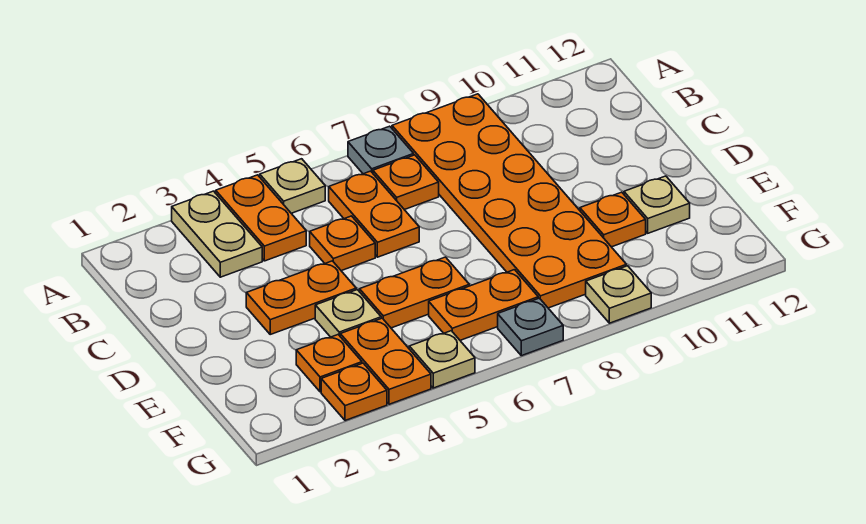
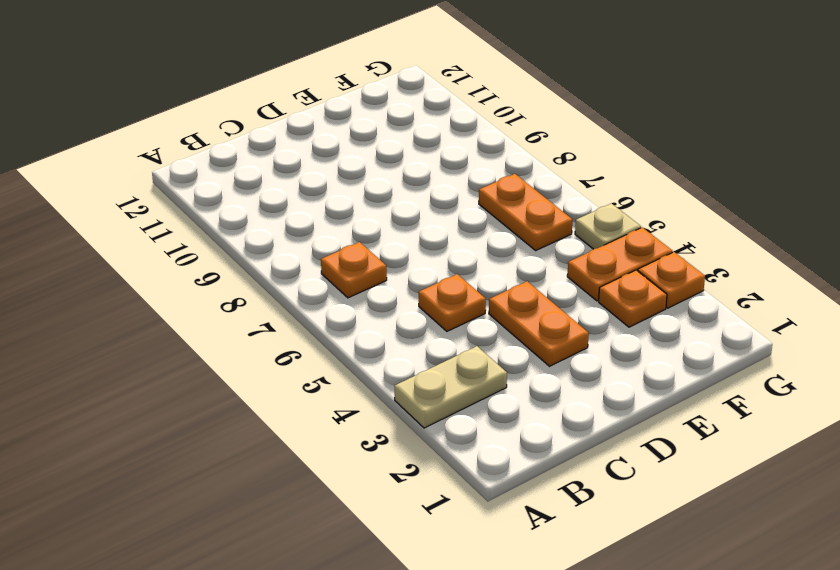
none -> orange plate A4:B4 level 1
none -> tan plate A5 level 1
none -> grey plate A7 level 1

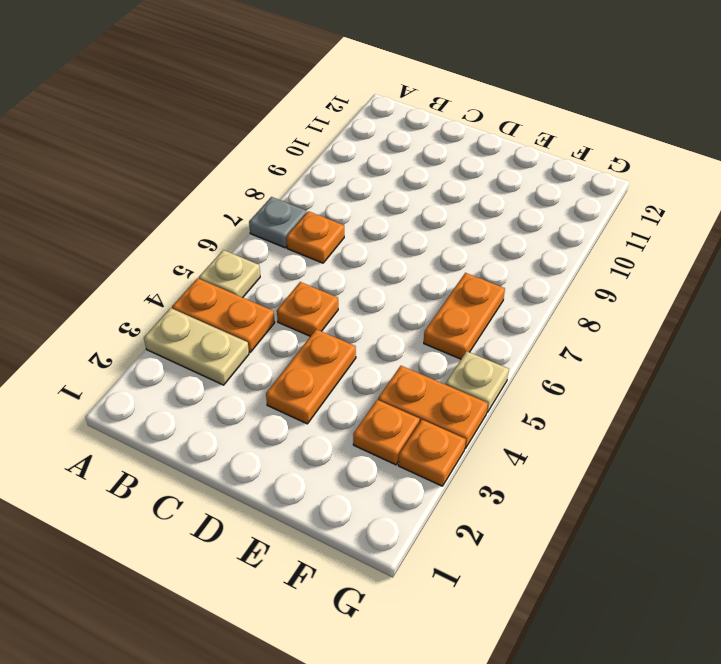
none -> orange plate A8:F9 level 1
none -> orange plate B6:C6 level 1
none -> tan plate E4 level 1

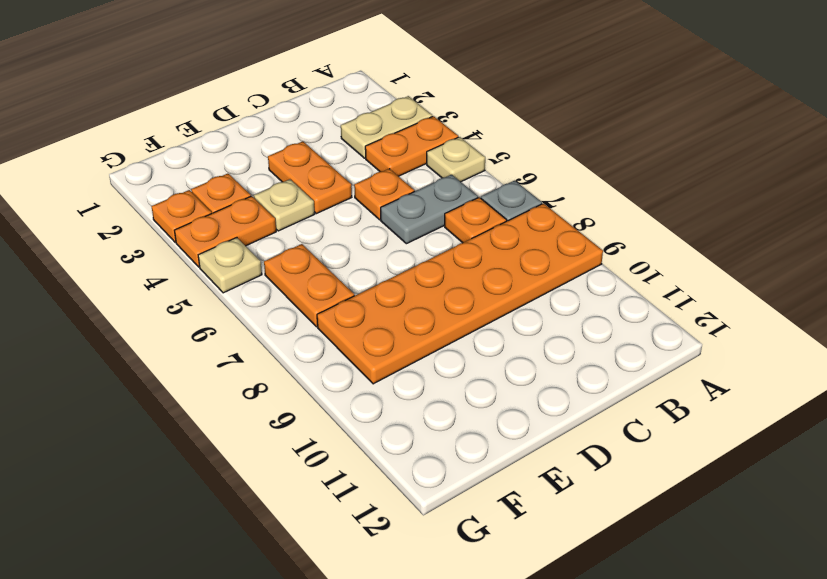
grey plate B6:C6 level 1 -> orange plate B6:C6 level 1
none -> orange plate E5:E6 level 1
none -> orange plate E10 level 1
none -> tan plate E11 level 1

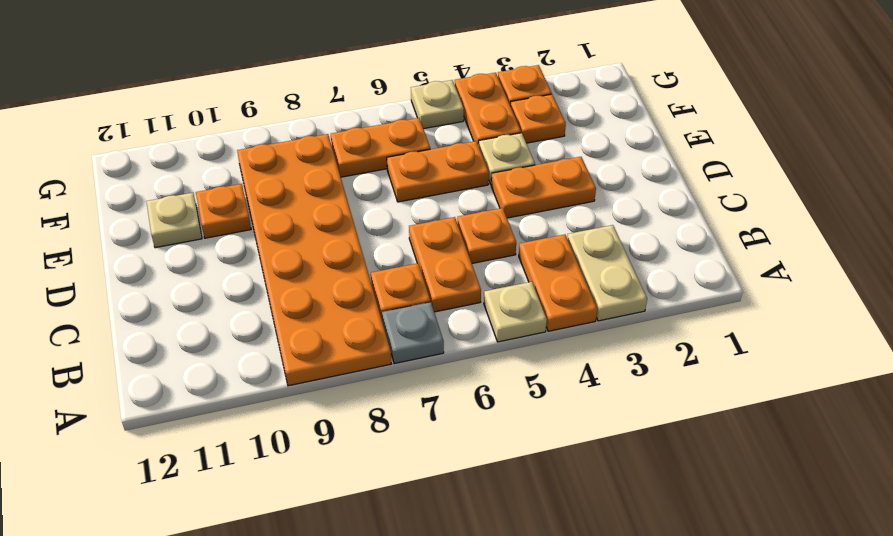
none -> grey plate G7 level 1
none -> tan plate G9 level 1

